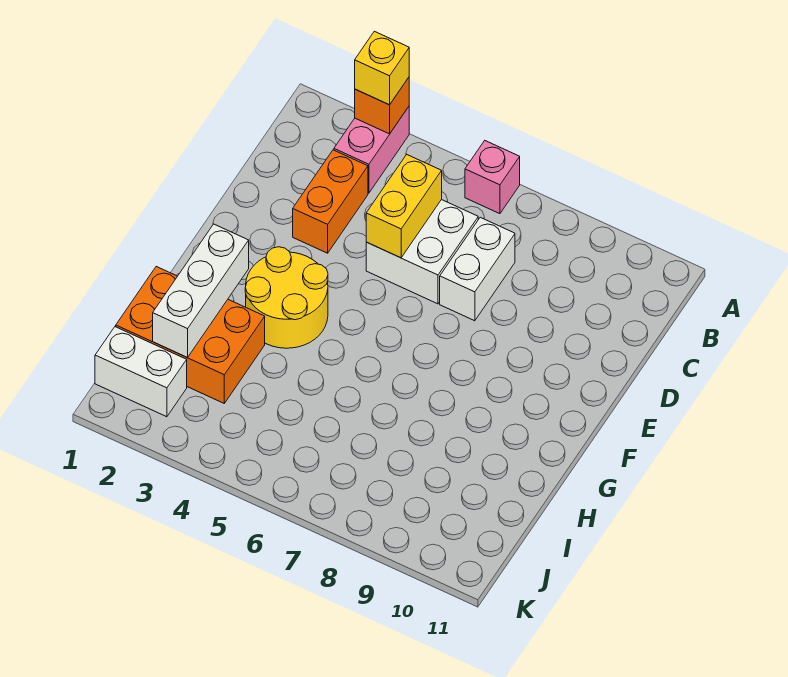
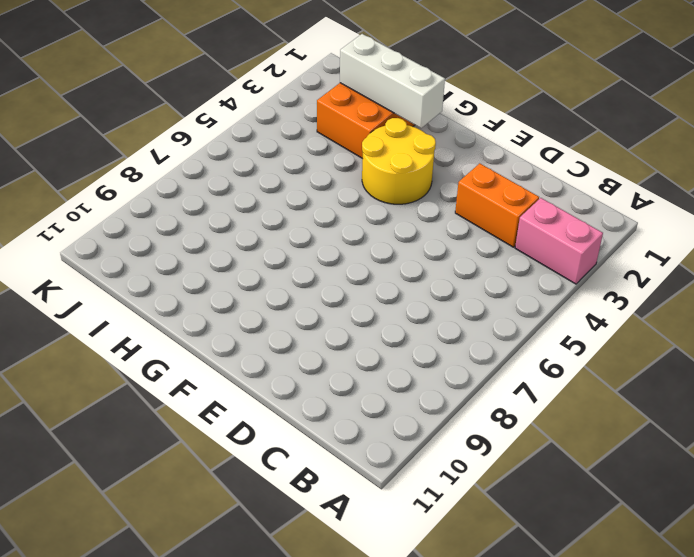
none -> pink brick A6 level 1
none -> white brick C5:D6 level 1
none -> white brick C7:D7 level 1

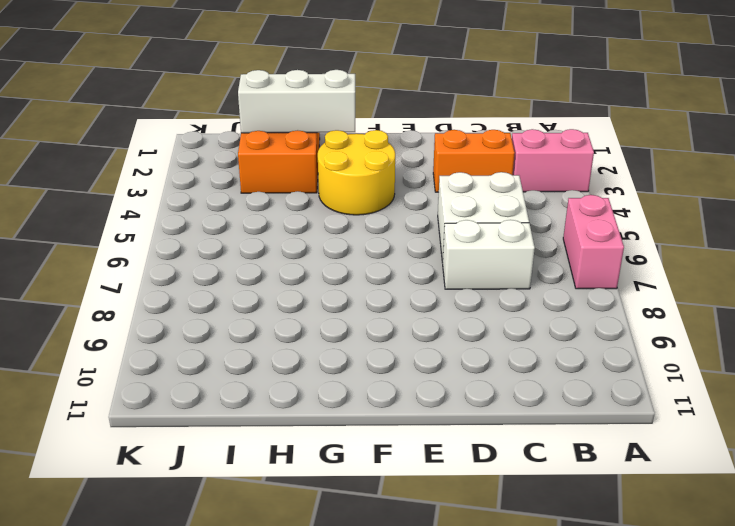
pink brick A6:A7 level 1 -> pink brick A6 level 1
none -> white brick J1:J2 level 1
none -> orange brick A3 level 2
none -> yellow brick C5:D5 level 2

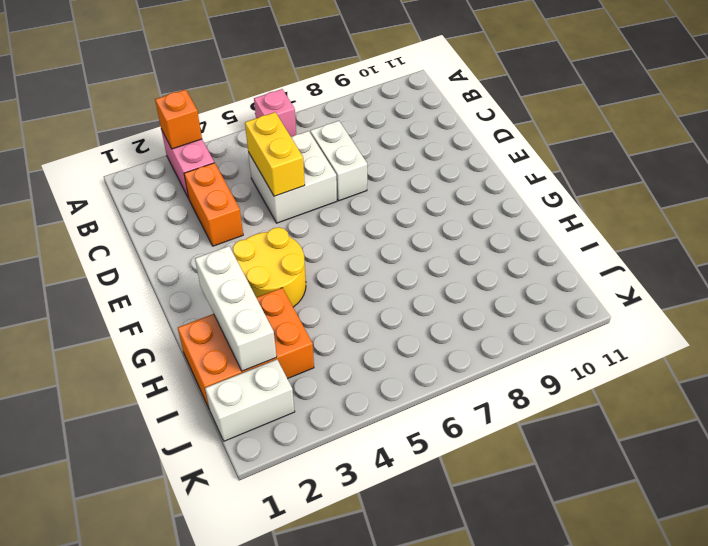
none -> yellow brick A3 level 3

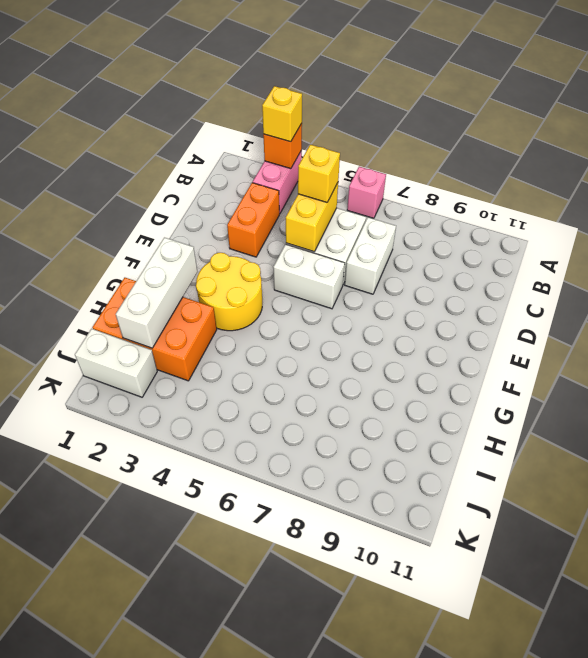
yellow brick C5 level 3 -> none
white brick E5:E6 level 1 -> none

